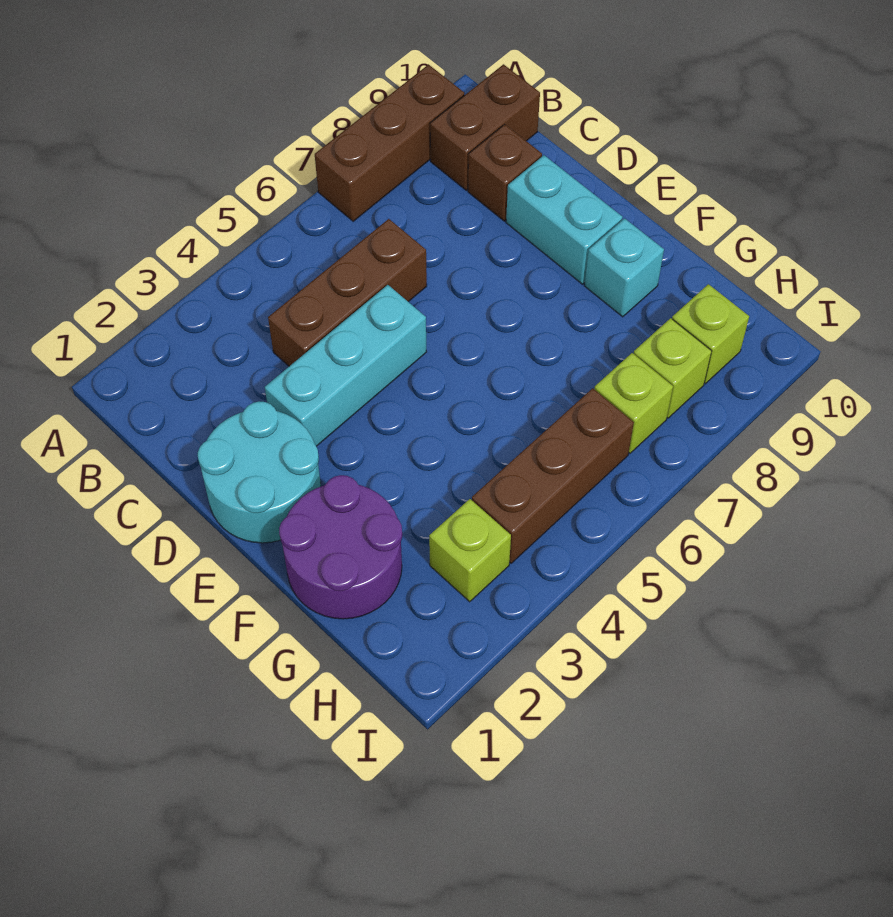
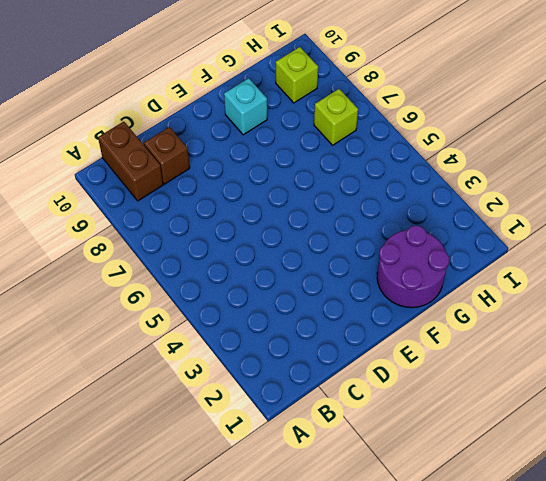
none -> brown brick A7:A9 level 1
none -> brown brick C4:C6 level 1
none -> cyan round brick D1:E2 level 1

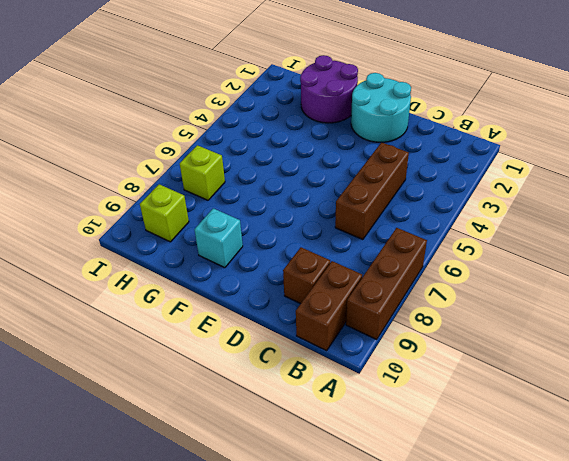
none -> cyan brick D3:D5 level 1
none -> cyan brick D9:E9 level 1
none -> lime brick H3 level 1

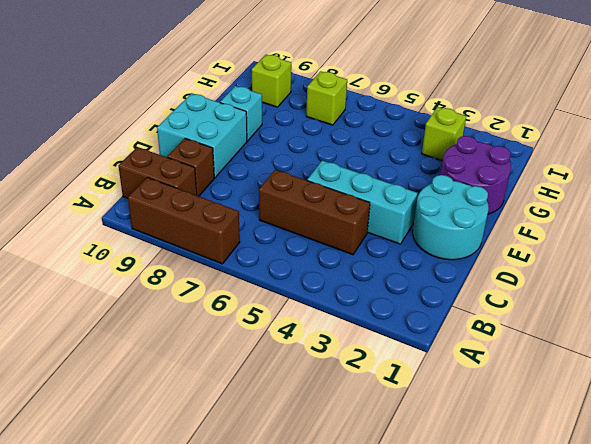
cyan brick D9:E10 level 1 -> cyan brick D9:E9 level 1
none -> brown brick H4:H6 level 1
none -> lime brick H8 level 1

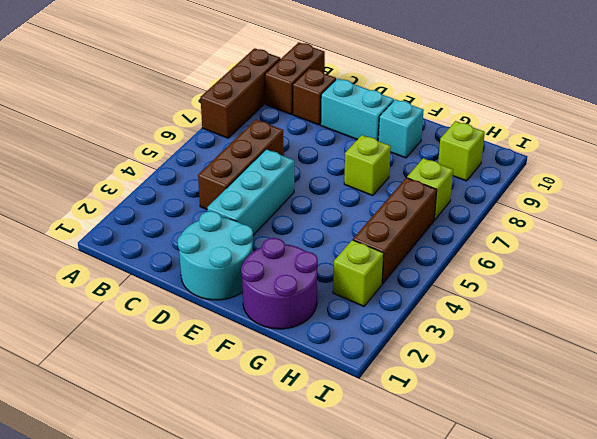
lime brick F7 level 1 -> lime brick H8 level 1

